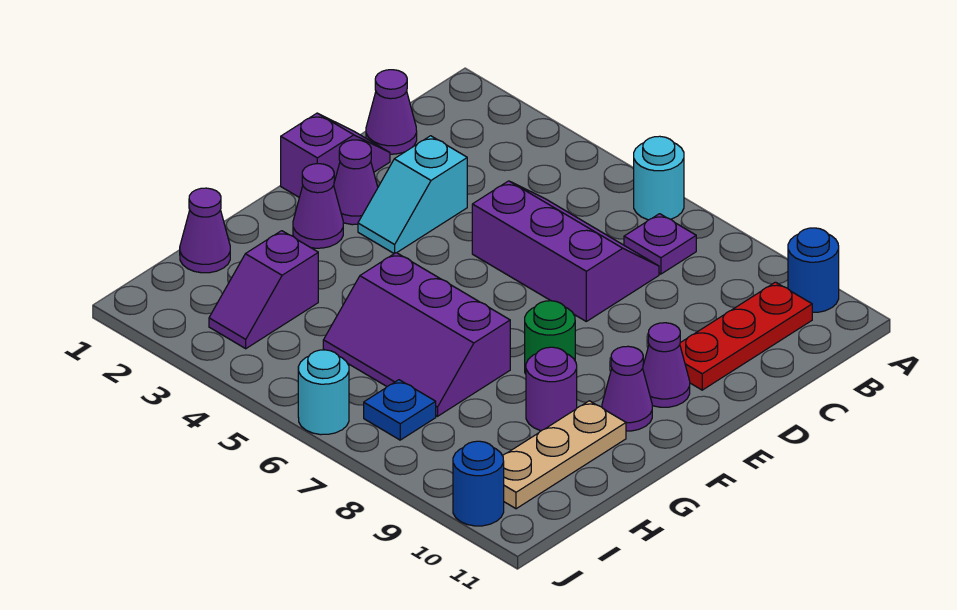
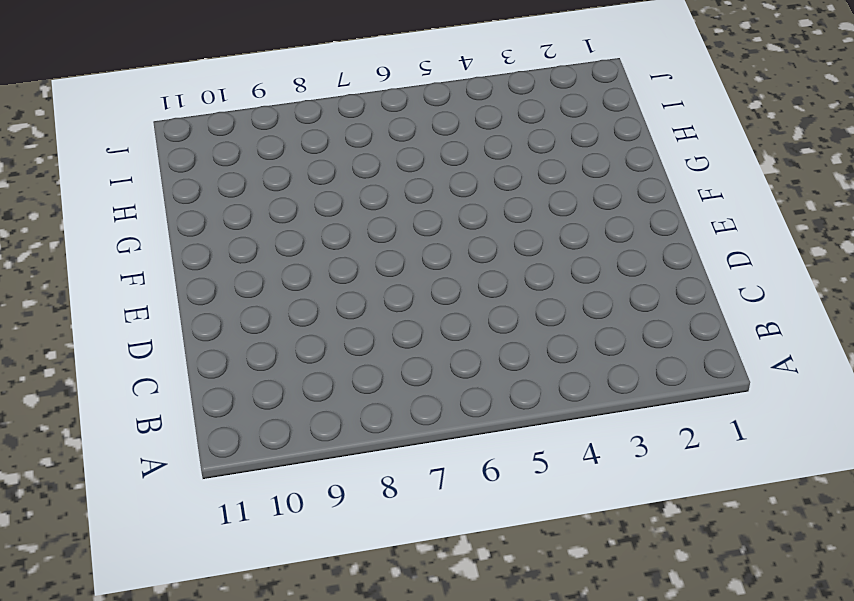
none -> cyan round brick A6 level 1
none -> blue round brick A10 level 1
none -> purple plate B7 level 1

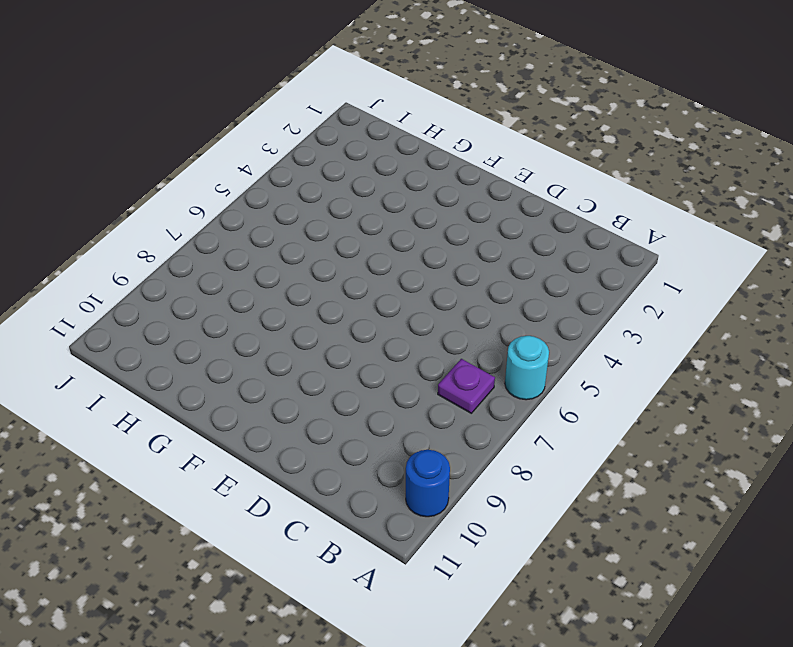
none -> red plate B10:D10 level 1
none -> purple cone C1 level 1
none -> purple slope C5:D7 level 1 top D

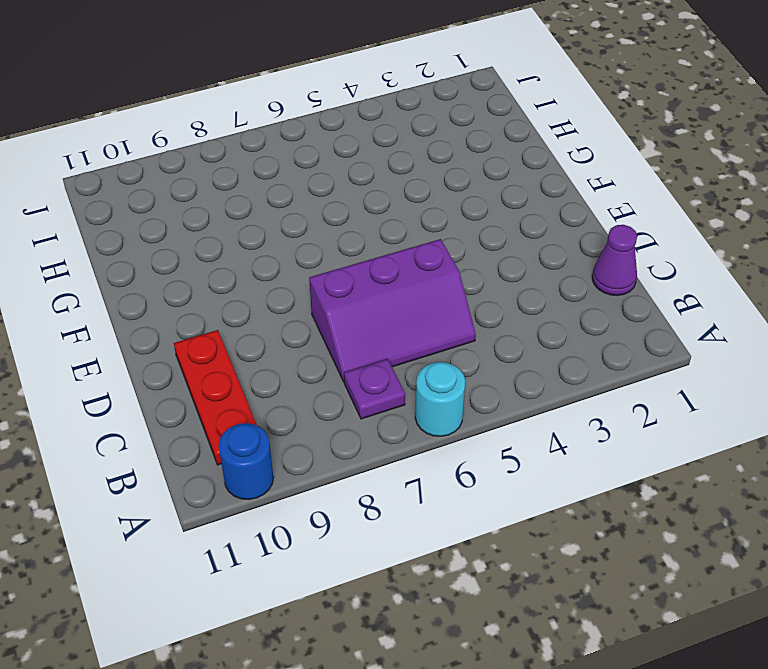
none -> purple slope D1:E1 level 1 top E
none -> cyan slope D3:E3 level 1 top D
none -> purple cone E2 level 1

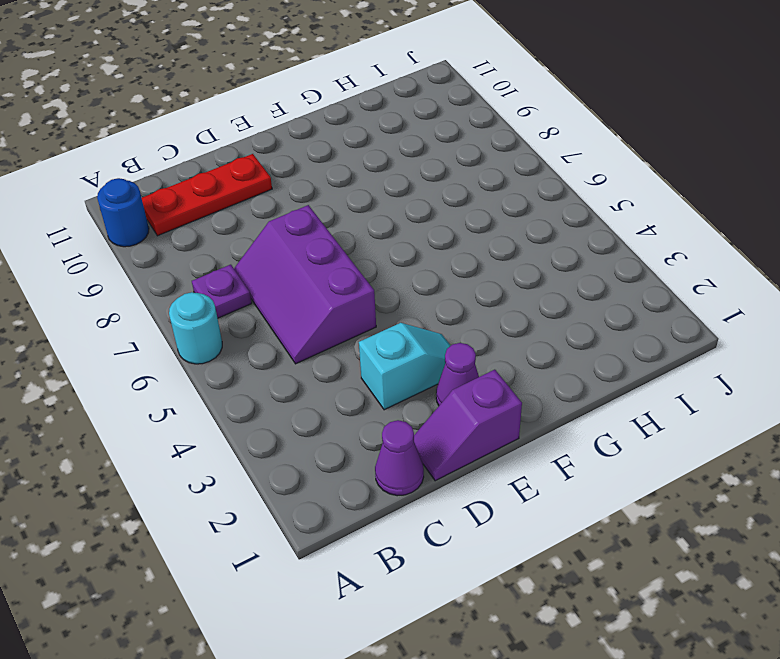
none -> purple cone E10 level 1
none -> purple cone F2 level 1
none -> green round brick F8 level 1

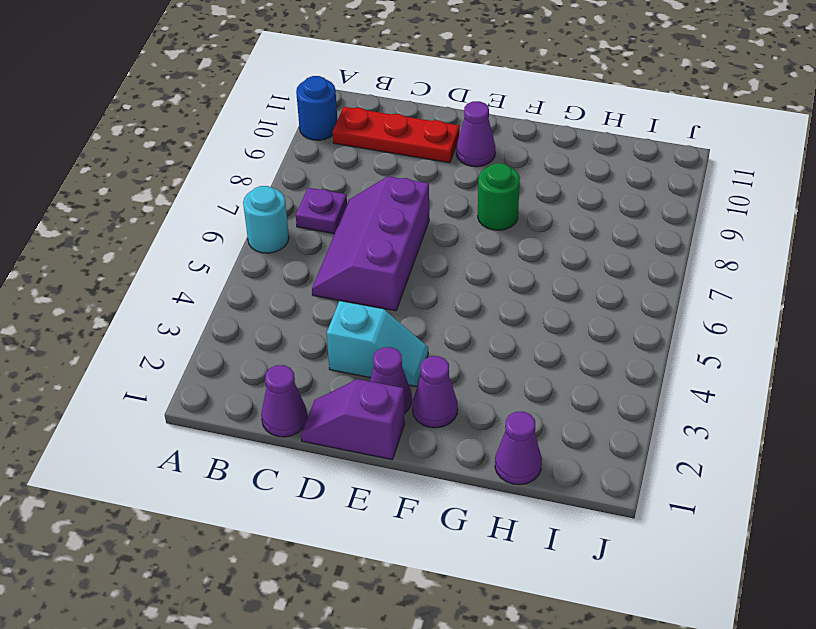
none -> purple cone F10 level 1
none -> purple slope G5:H7 level 1 top G
none -> purple round brick G9 level 1

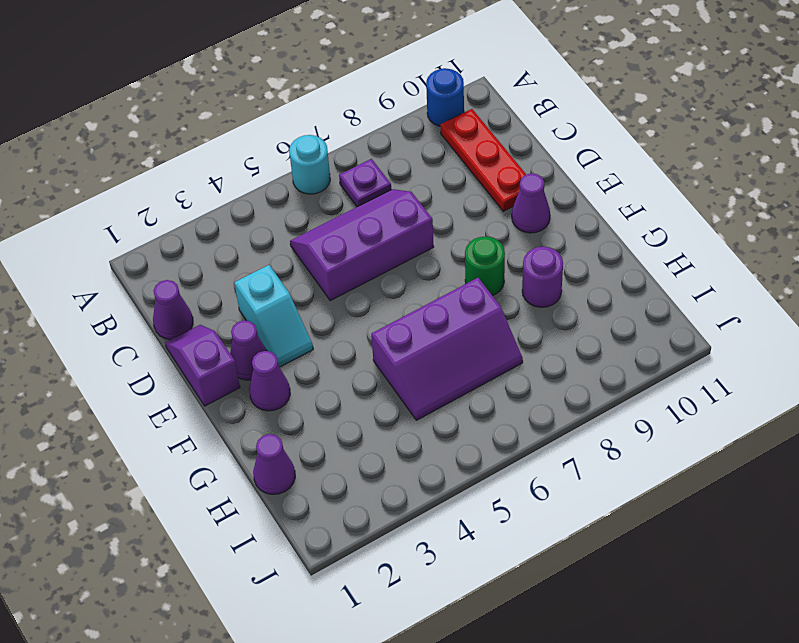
none -> purple cone F10 level 1
none -> tan plate G10:I10 level 1
none -> purple slope H3:I3 level 1 top H

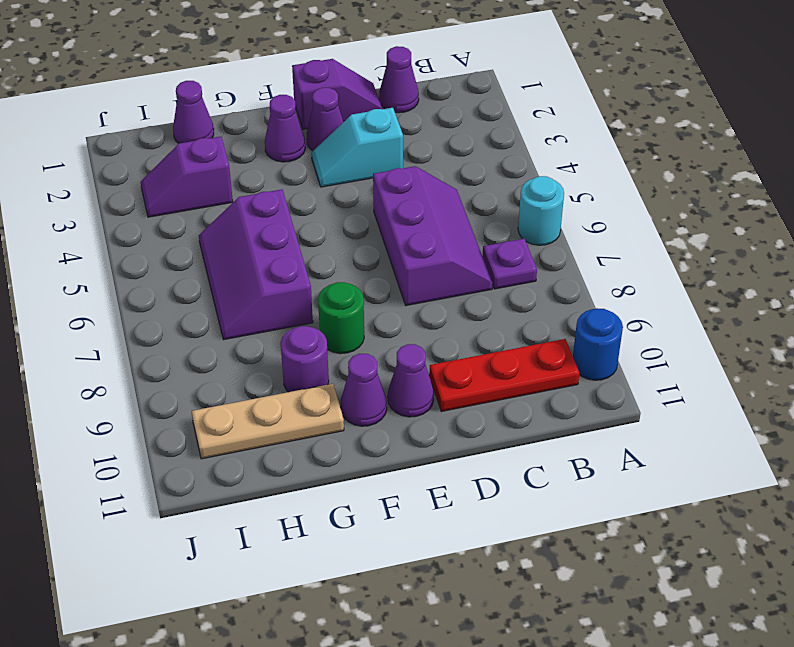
none -> blue plate I7 level 1
none -> cyan round brick J6 level 1
none -> blue round brick J10 level 1

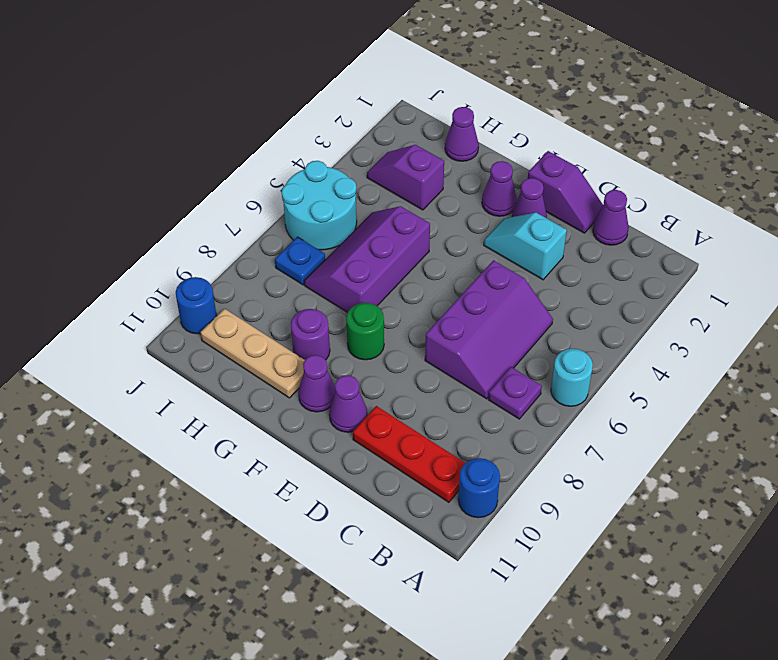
cyan round brick I5:J6 level 1 -> cyan round brick J6 level 1

